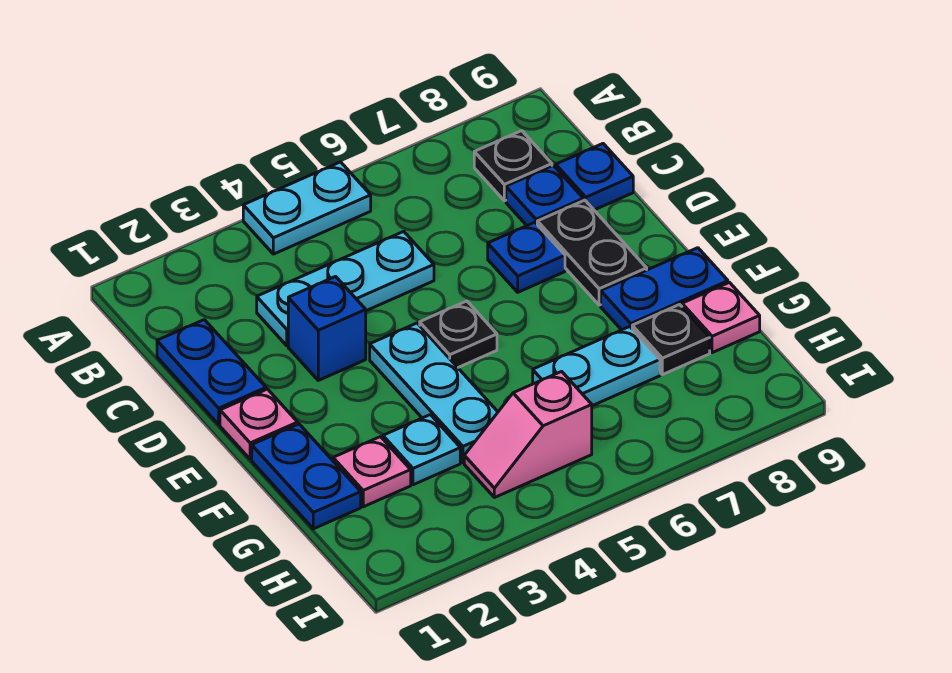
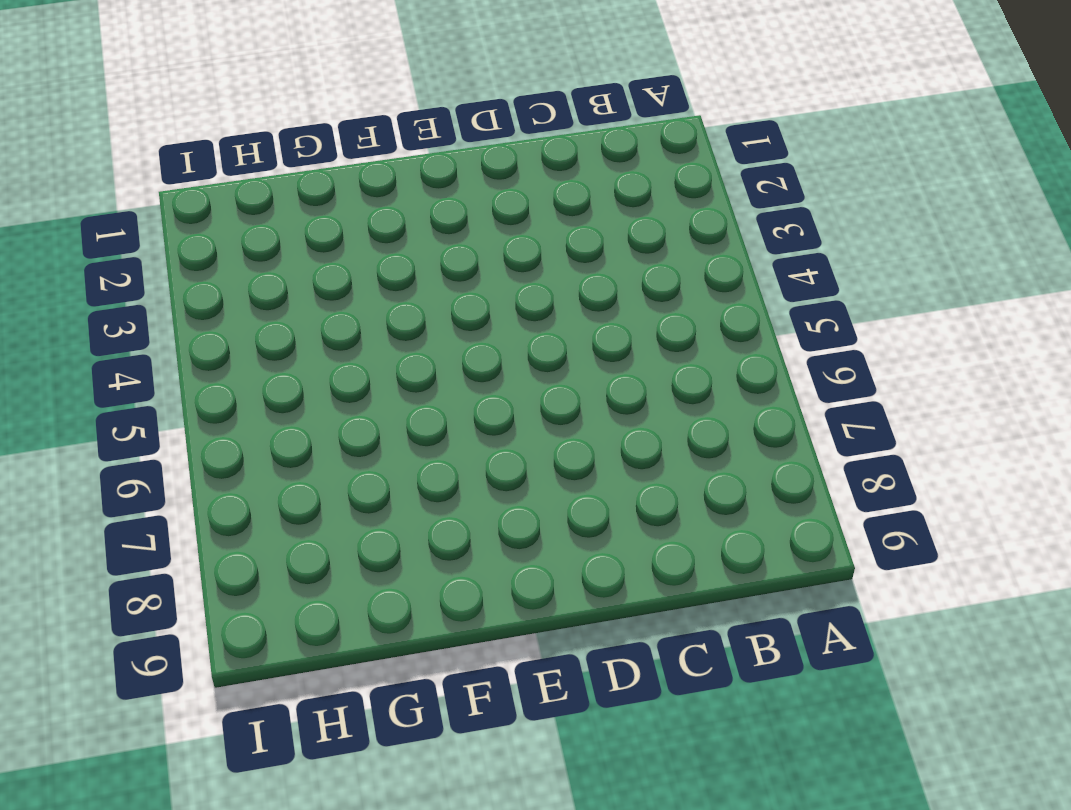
none -> cyan plate A4:A5 level 1
none -> black plate B8 level 1
none -> blue plate C1:D1 level 1

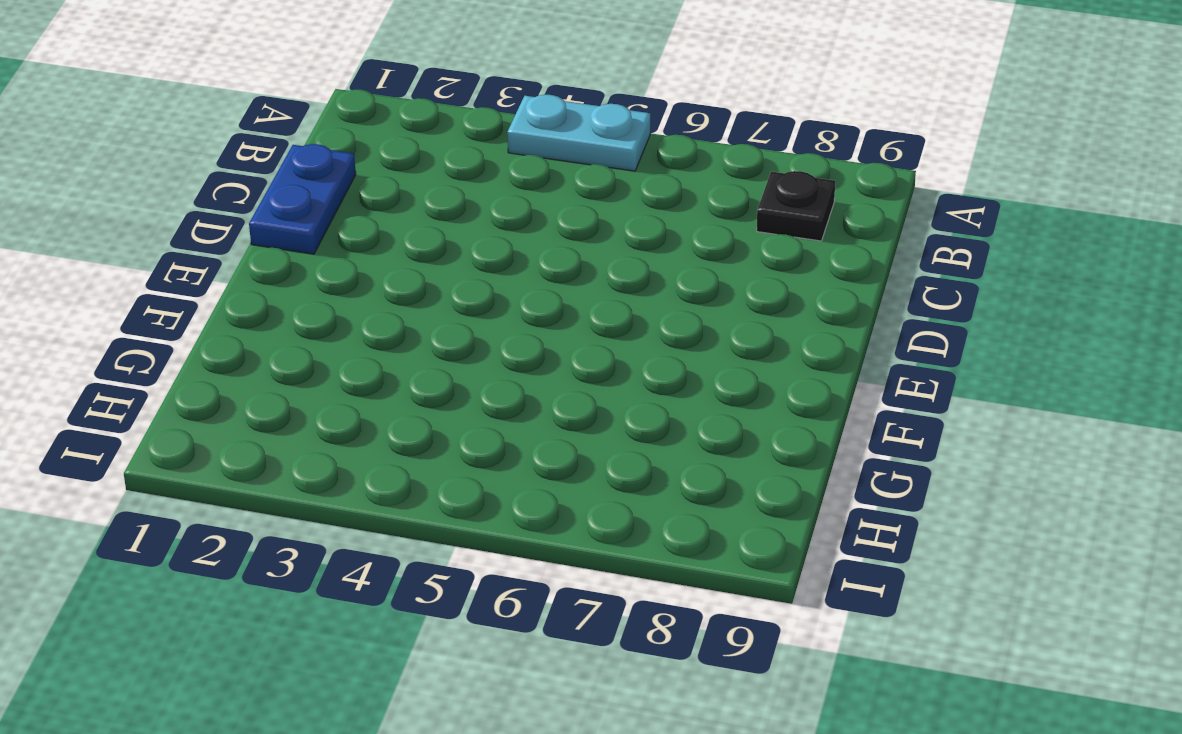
none -> cyan plate C3:C5 level 1
none -> blue plate C8 level 1
none -> blue plate C9 level 1

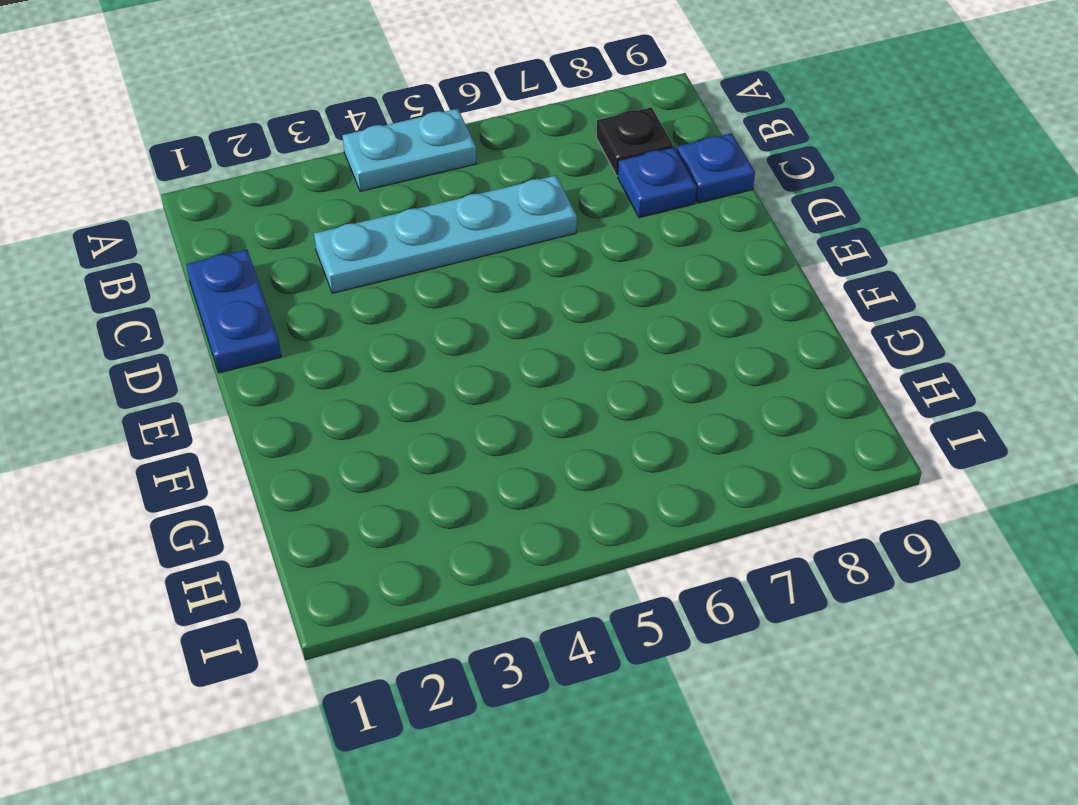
cyan plate C3:C6 level 1 -> cyan plate C3:C5 level 1
none -> blue brick D3 level 1
none -> blue plate D7 level 1
none -> black plate D8:E8 level 1

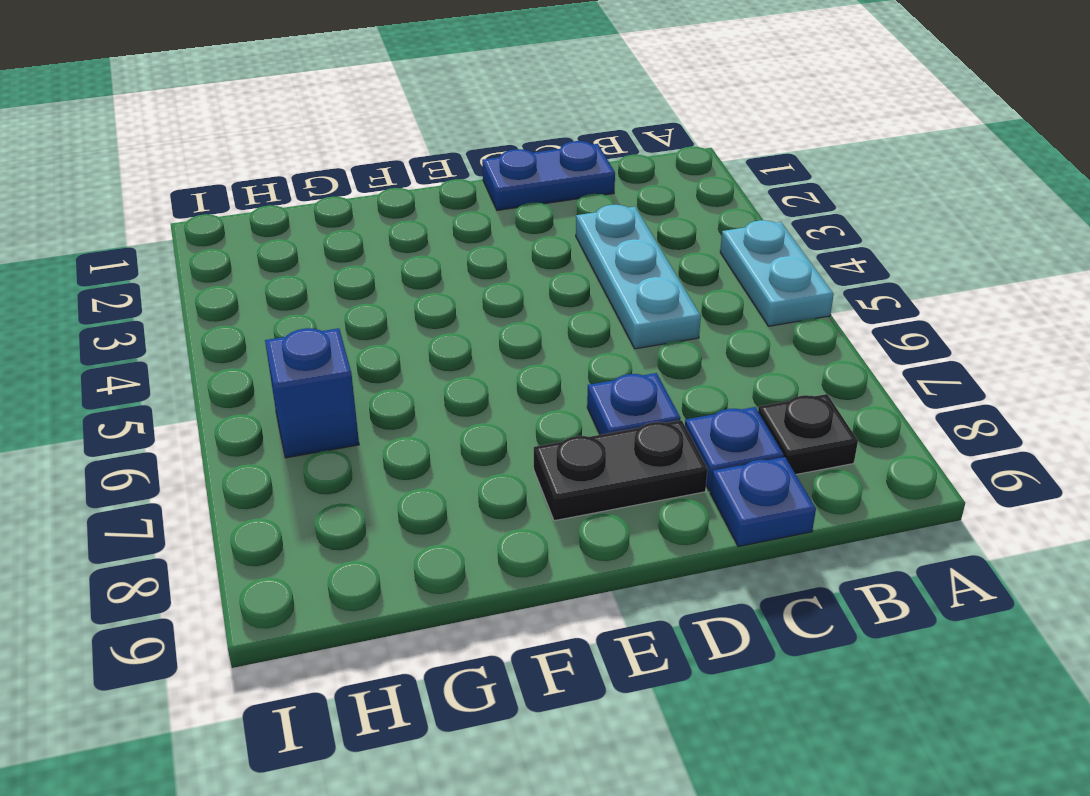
blue brick H6 level 1 -> blue brick D3 level 1
none -> pink plate E1 level 1
none -> cyan plate E4:G4 level 1
none -> black plate E5 level 1

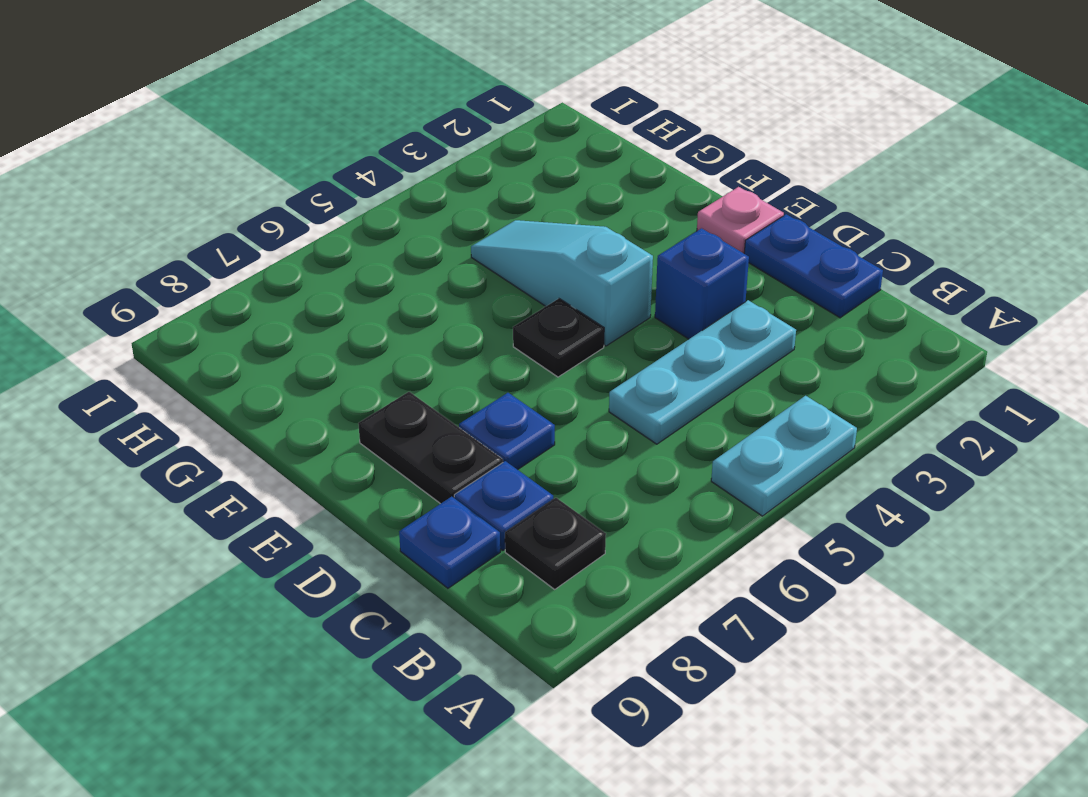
cyan slope E4:G4 level 1 top E -> cyan plate E4:G4 level 1
none -> blue plate F1:G1 level 1
none -> blue plate F8:F9 level 1
none -> pink plate G2 level 1

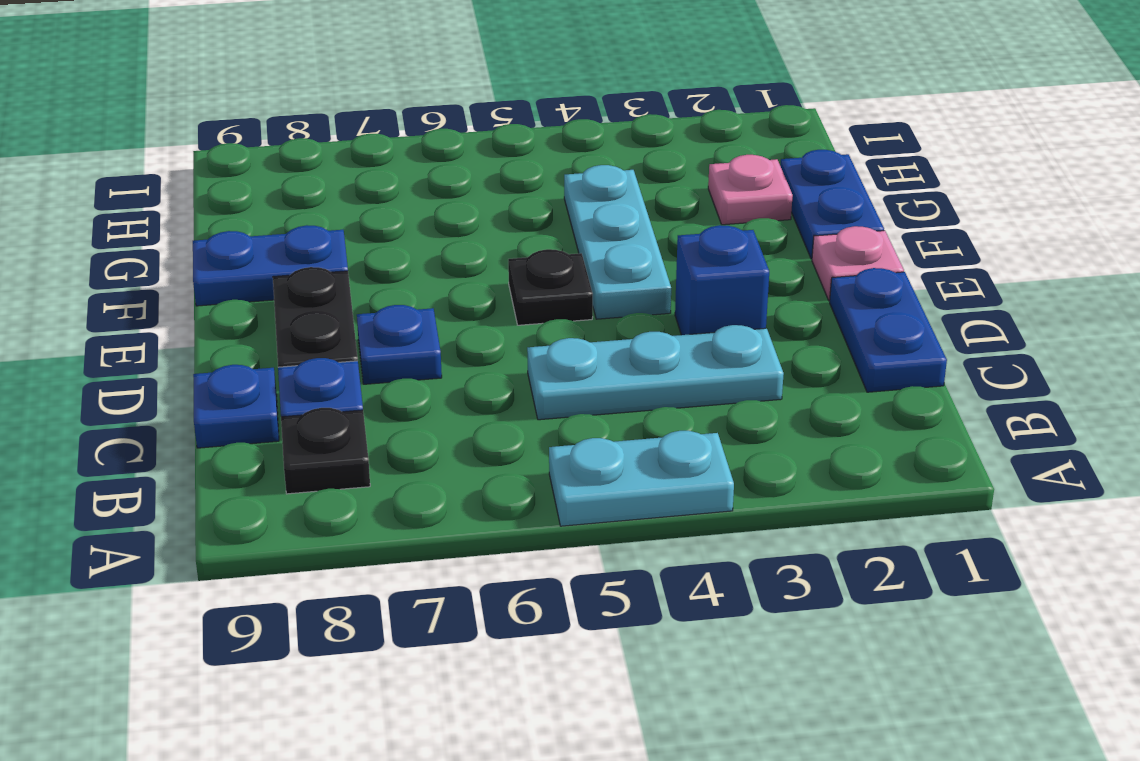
none -> cyan plate G3 level 1
none -> cyan plate G6:G7 level 1
none -> black plate G8 level 1

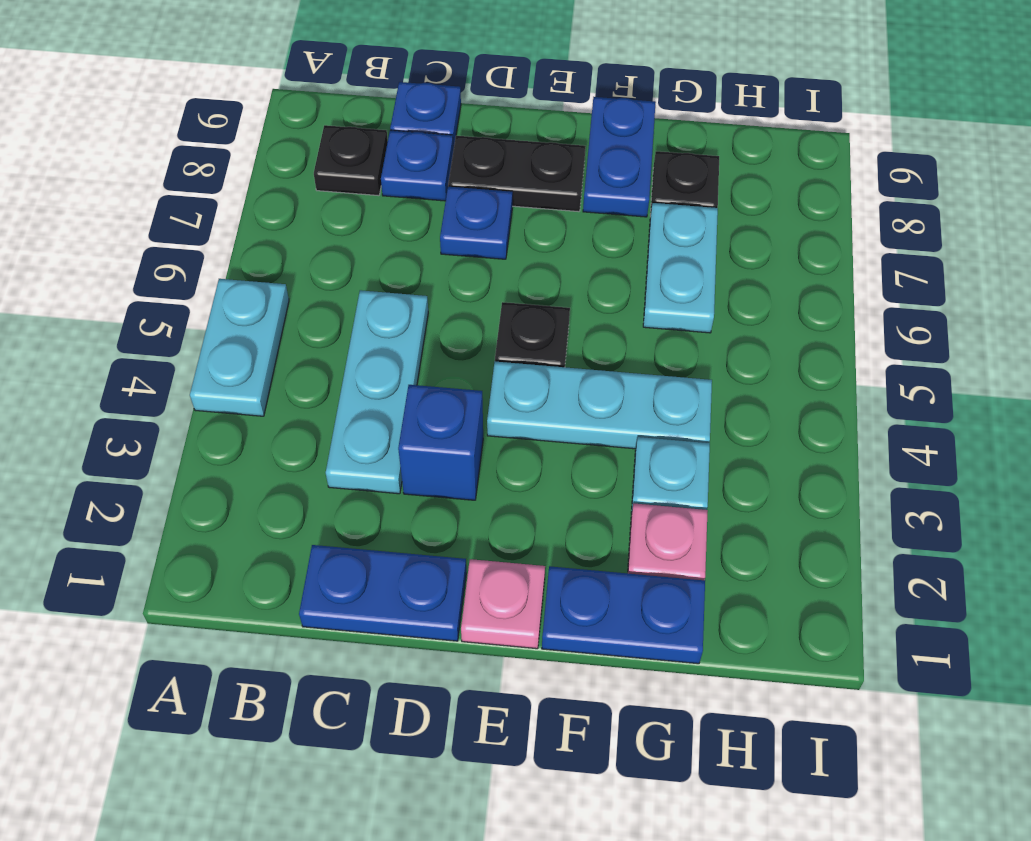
none -> pink plate G9 level 1
none -> pink slope H4:H5 level 1 top 5

